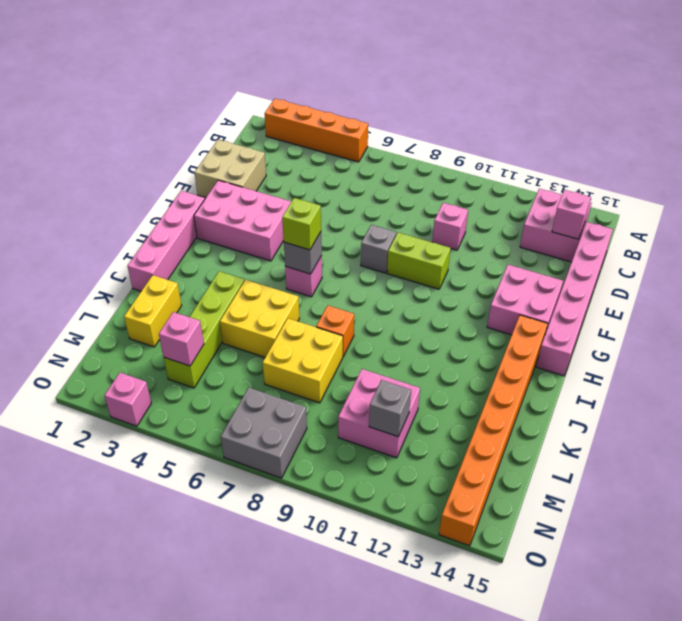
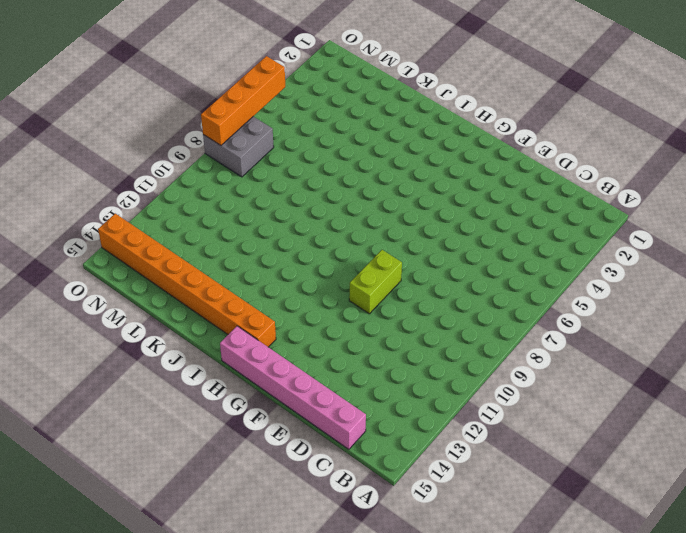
orange brick O5:O8 level 2 -> orange brick A2:A5 level 1
none -> pink brick B13:C14 level 1
none -> tan brick D1:E2 level 1
none -> pink brick D10 level 1

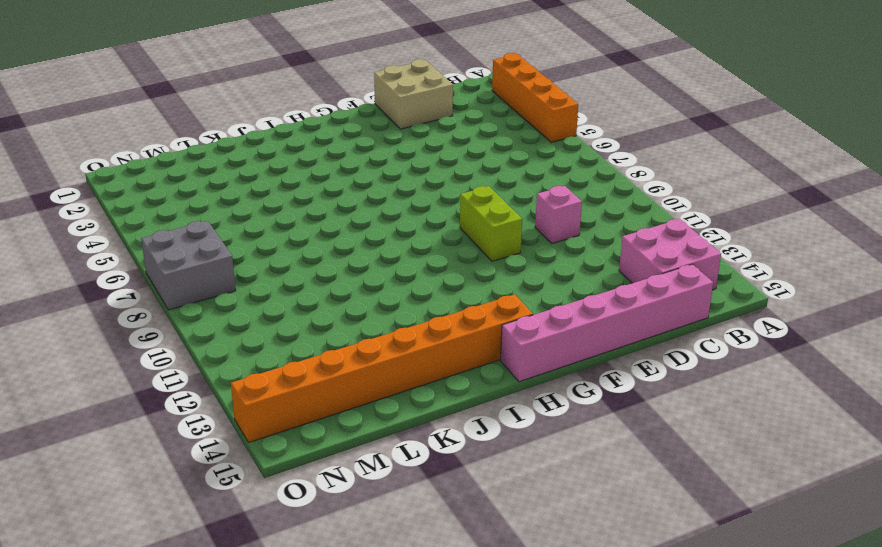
none -> pink brick F2:G4 level 1
none -> grey brick F8 level 1
none -> pink brick F13:G14 level 1

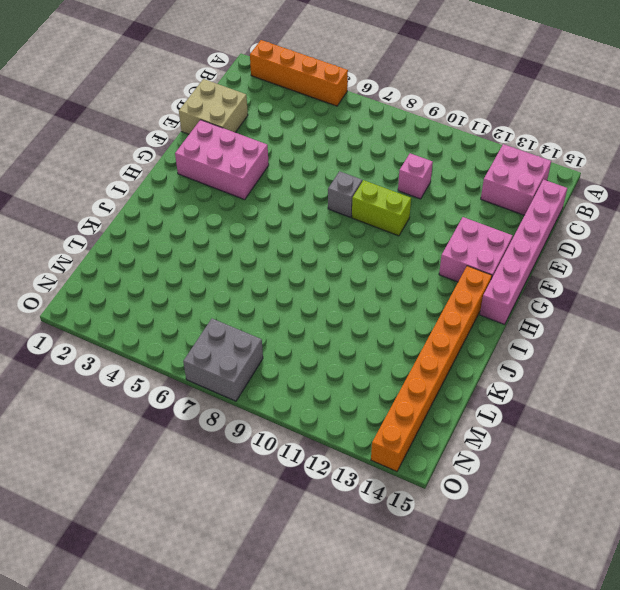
none -> pink brick G1:J1 level 1
none -> pink brick H6 level 1
none -> lime brick J4:M4 level 1

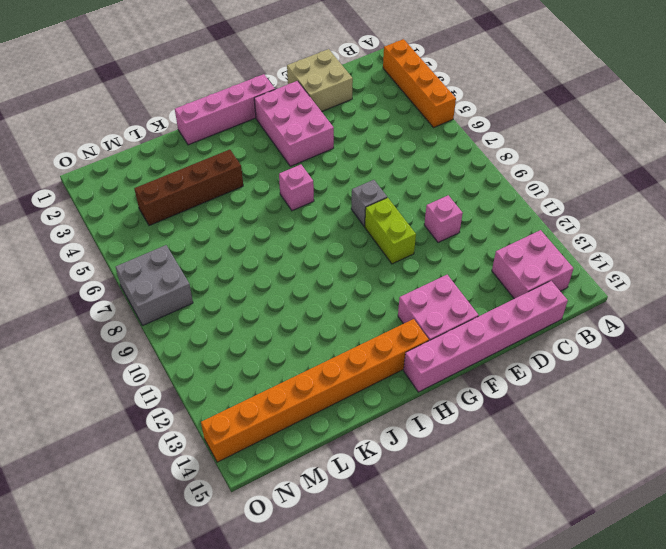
brown brick J4:M4 level 1 -> lime brick J4:M4 level 1
none -> yellow brick J5:K6 level 1
none -> orange brick J8 level 1
none -> yellow brick K2:L2 level 1

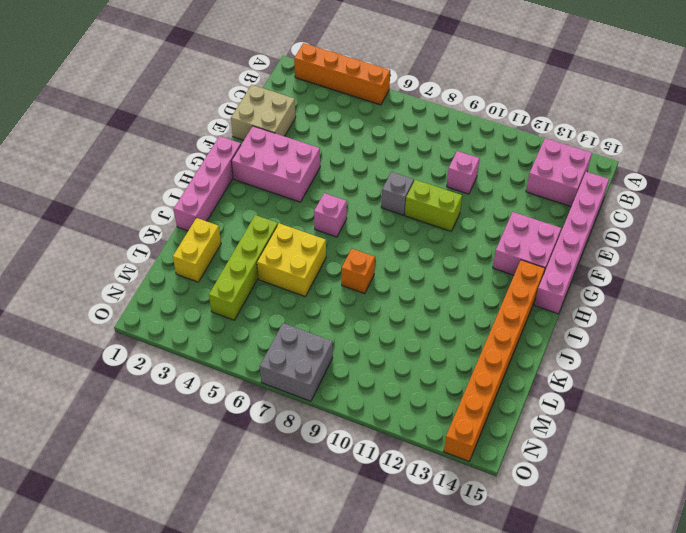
none -> yellow brick K7:L8 level 1
none -> pink brick L10:M11 level 1
none -> pink brick O3 level 1

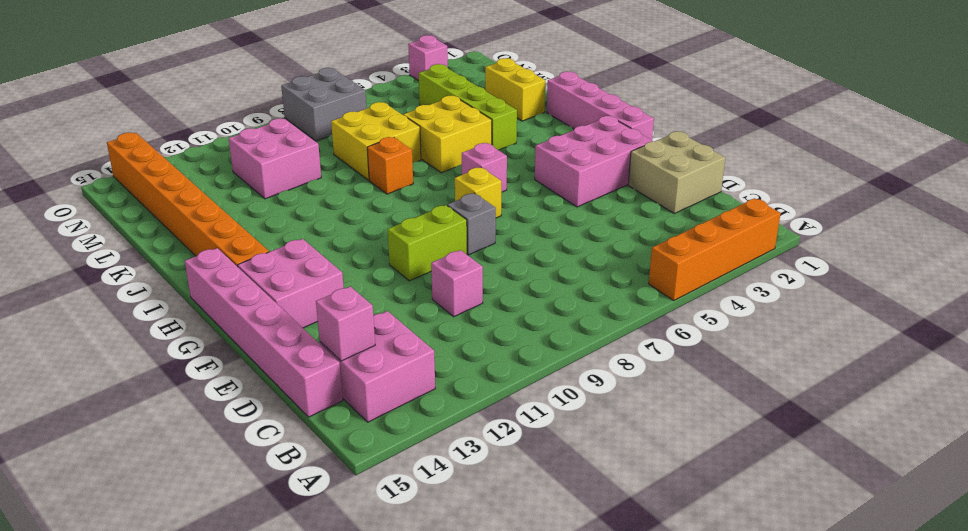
yellow brick G7 level 1 -> none
none -> grey brick H6 level 2
none -> pink brick M4 level 2
none -> grey brick M11 level 2

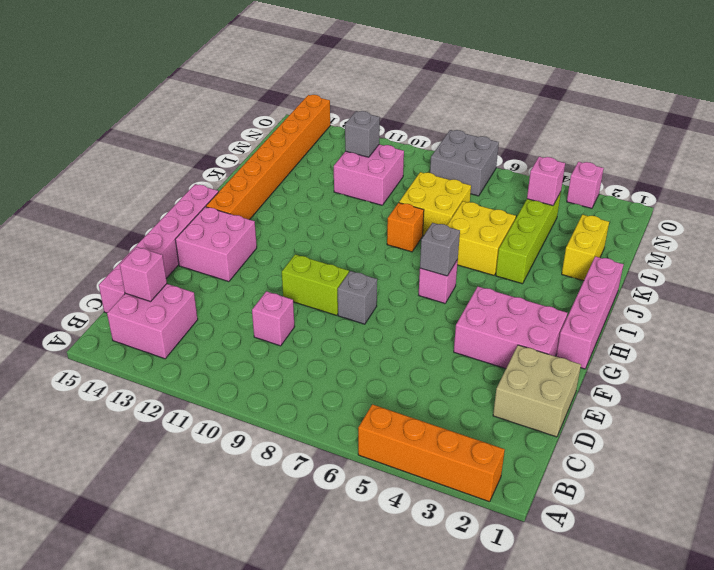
none -> lime brick H6 level 3

